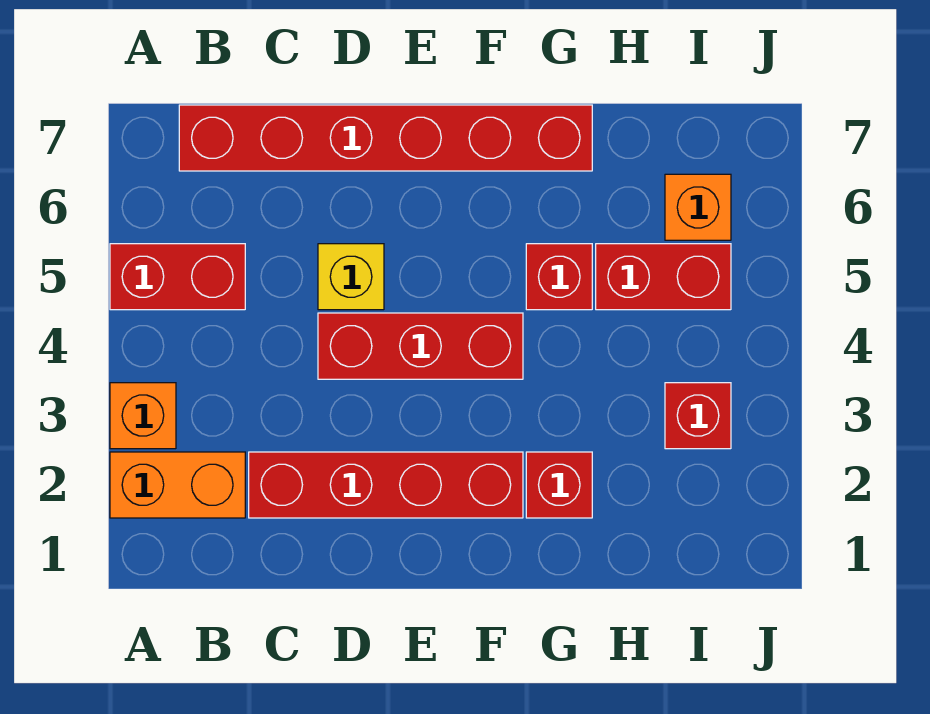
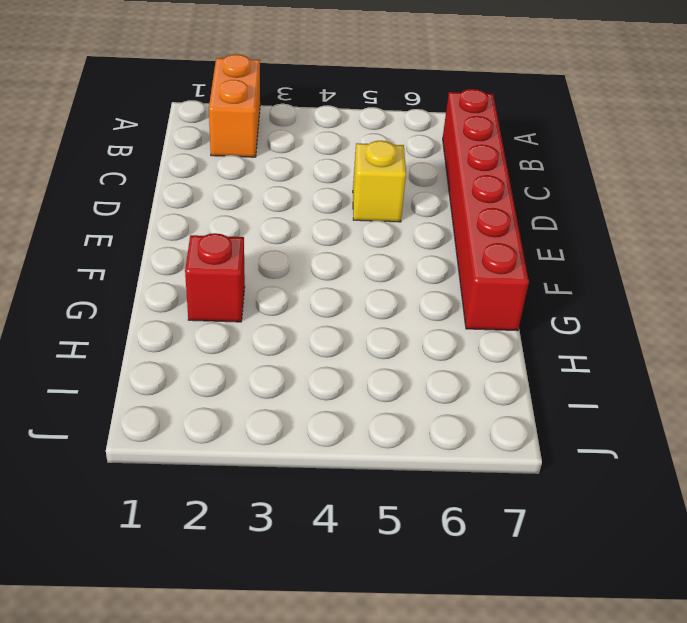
none -> orange brick A3 level 1
none -> red brick A5:B5 level 1
none -> red brick C2:F2 level 1

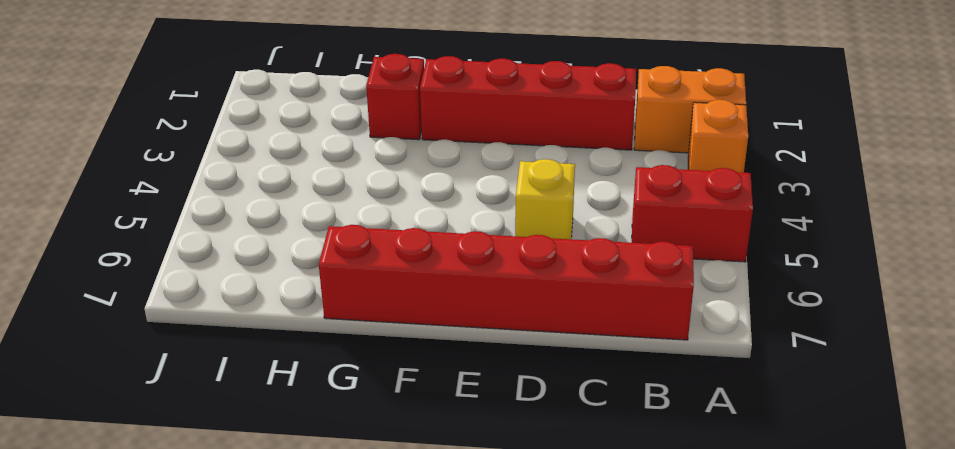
none -> red brick D4:F4 level 1
none -> red brick G5 level 1
none -> red brick H5:I5 level 1

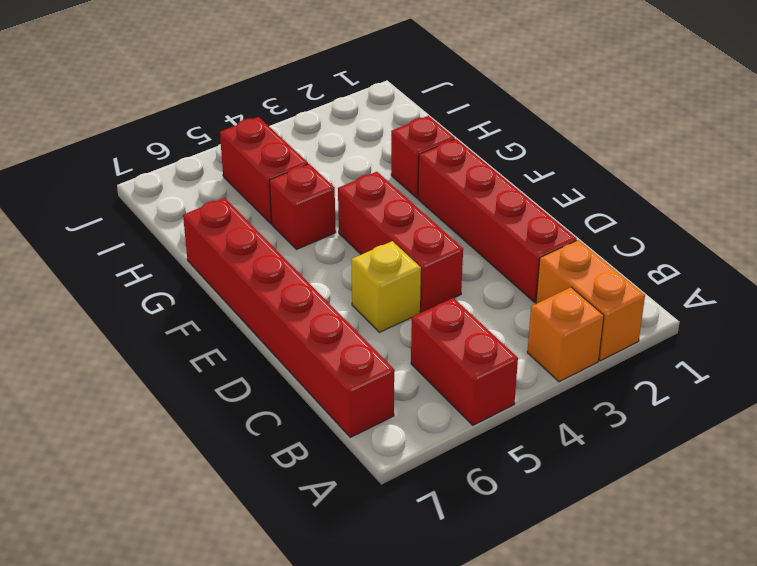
none -> red brick I3 level 1
none -> orange brick I6 level 1

